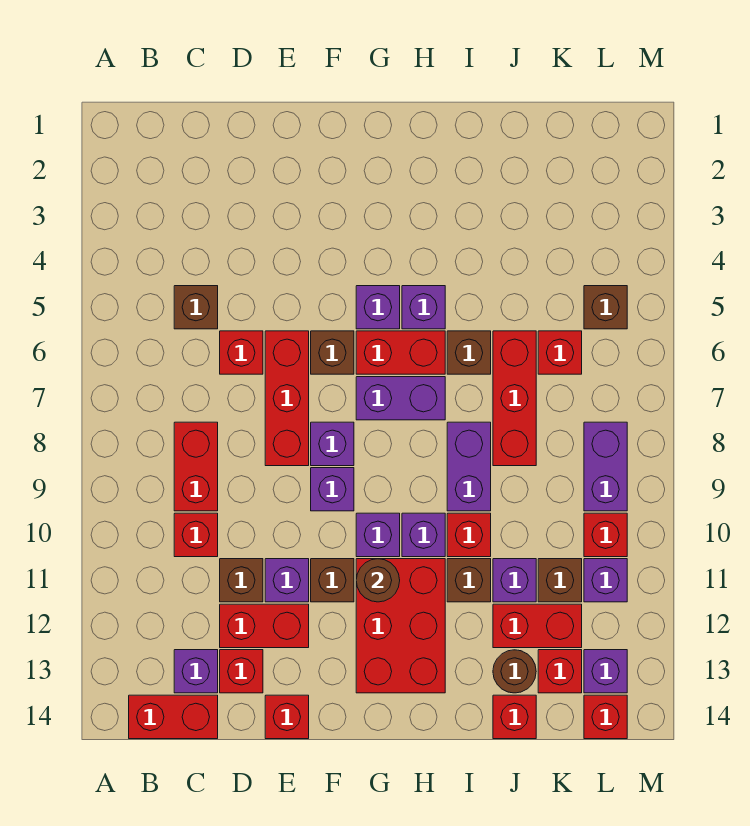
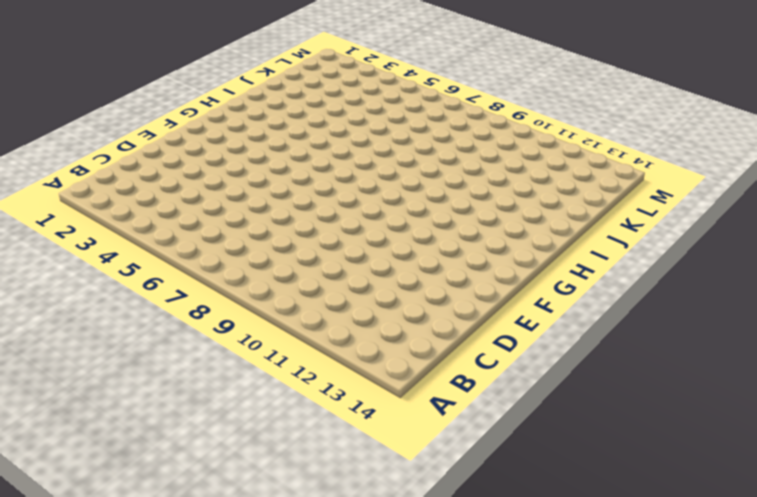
none -> red brick B14:C14 level 1
none -> brown brick C5 level 1
none -> red brick C8:C9 level 1
none -> red brick C10 level 1

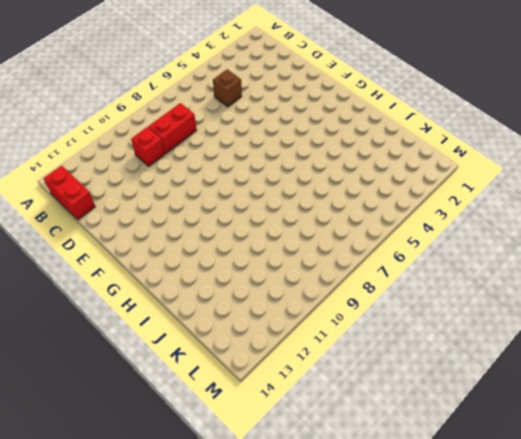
none -> purple brick C13 level 1
none -> red brick D6 level 1
none -> brown brick D11 level 1
none -> red brick D12:E12 level 1

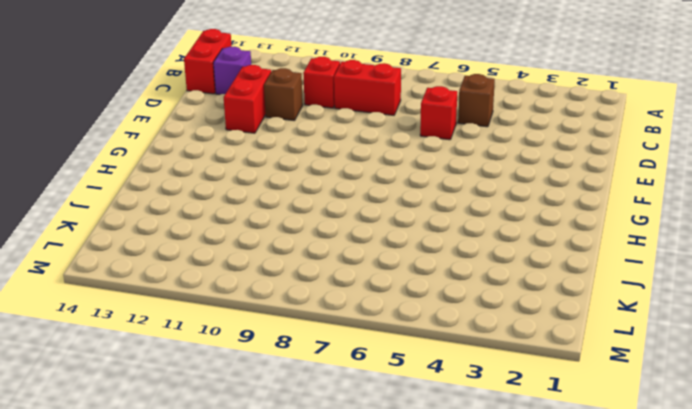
none -> red brick D13 level 1
none -> red brick E6:E8 level 1
none -> purple brick E11 level 1
none -> red brick E14 level 1

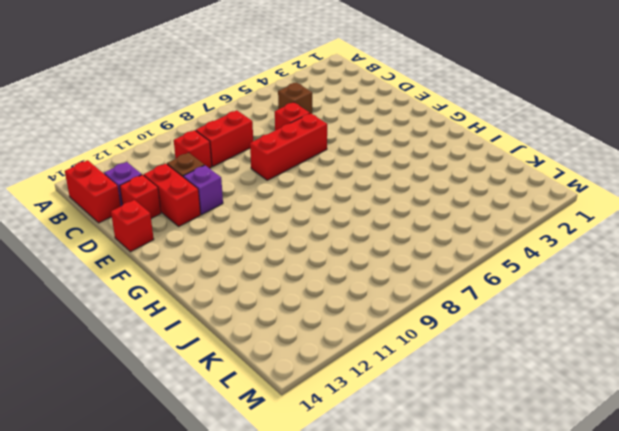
none -> brown brick F6 level 1
none -> purple brick F8 level 1
none -> purple brick F9 level 1
none -> brown brick F11 level 1

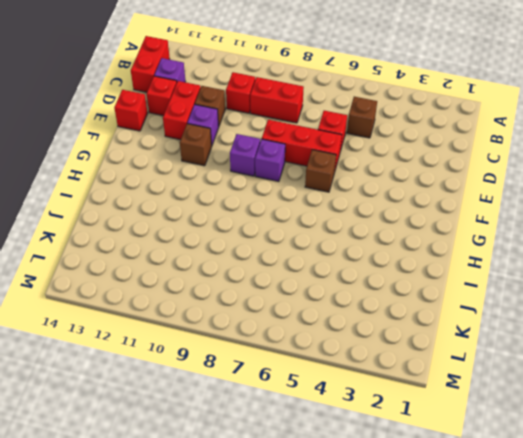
none -> purple brick G5 level 1
none -> red brick G6:H6 level 1
none -> purple brick G7:H7 level 1
none -> purple brick G10 level 1

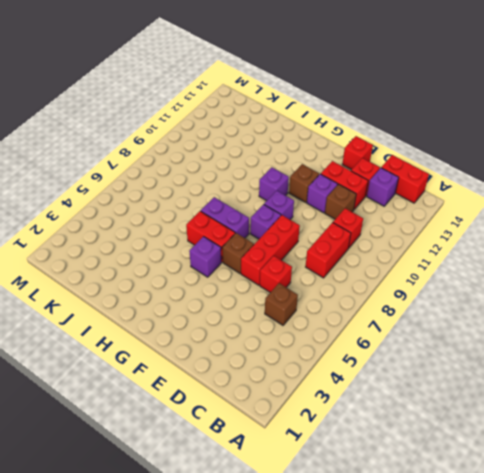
none -> red brick G11:H13 level 1
none -> purple brick H5 level 1
none -> purple brick H10 level 1
none -> brown brick I6 level 1

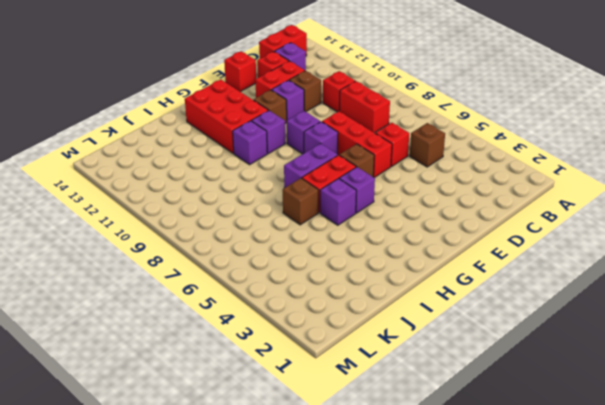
none -> purple brick I8:I9 level 1
none -> red brick I10 level 1
none -> brown brick I11 level 1
none -> red brick J6:J8 level 1

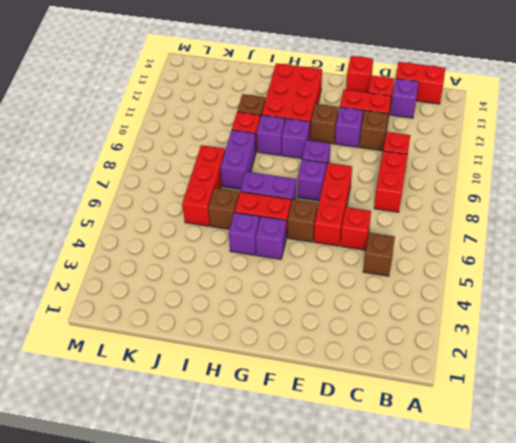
none -> purple brick J11 level 1
none -> red brick J12:K12 level 1
none -> brown round brick J13 level 1
none -> red brick J14 level 1

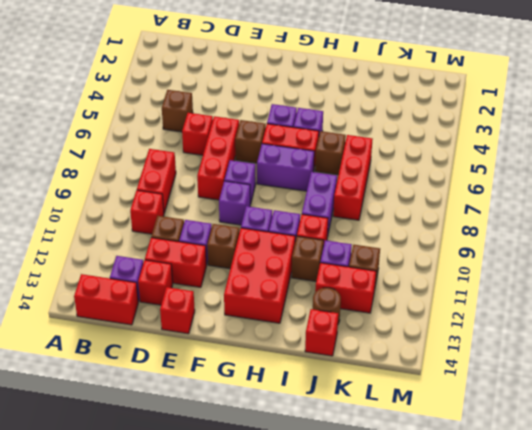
none -> red brick K6 level 1
none -> red brick K13 level 1
none -> brown brick L5 level 1
none -> purple brick L8:L9 level 1

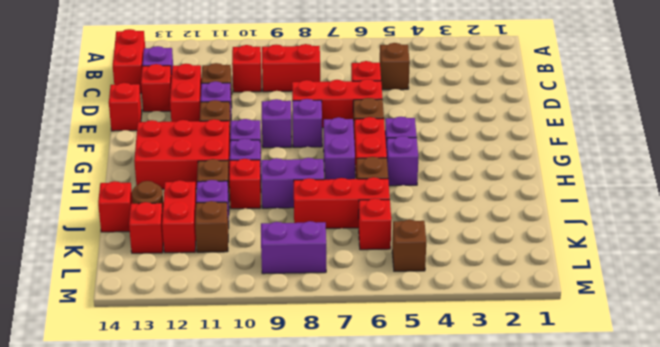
none -> red brick L10 level 1
none -> purple brick L11 level 1
none -> purple brick L13 level 1
none -> red brick L14 level 1

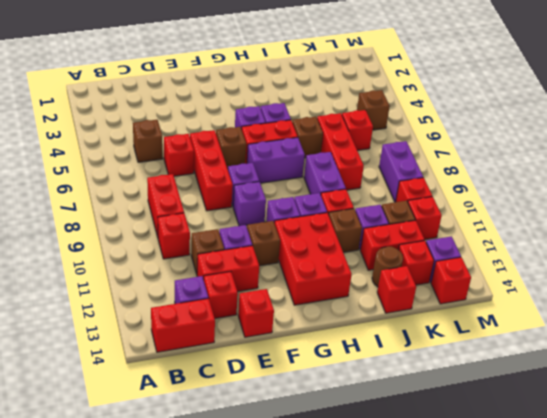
red brick L11 level 1 -> purple brick L11 level 1
none -> brown round brick G11 level 2

